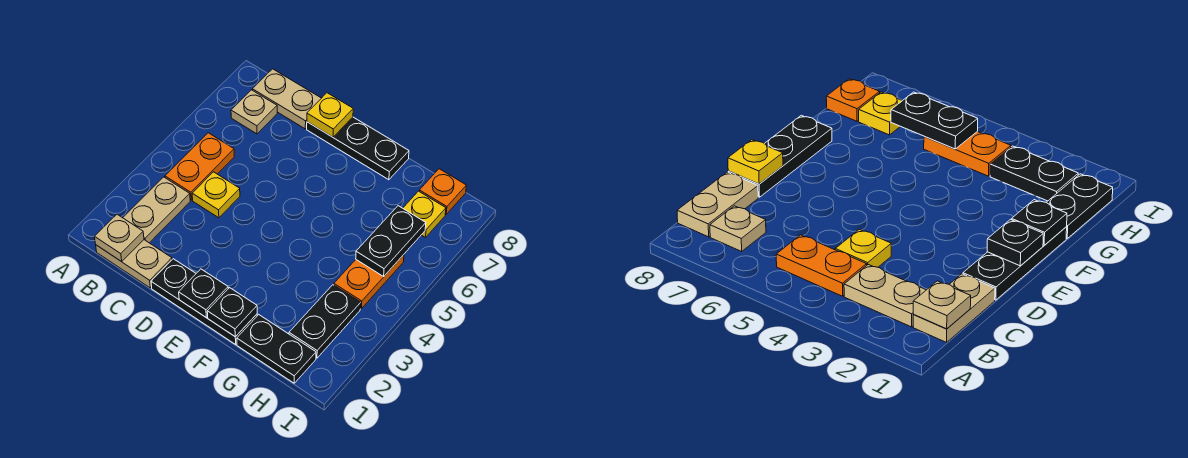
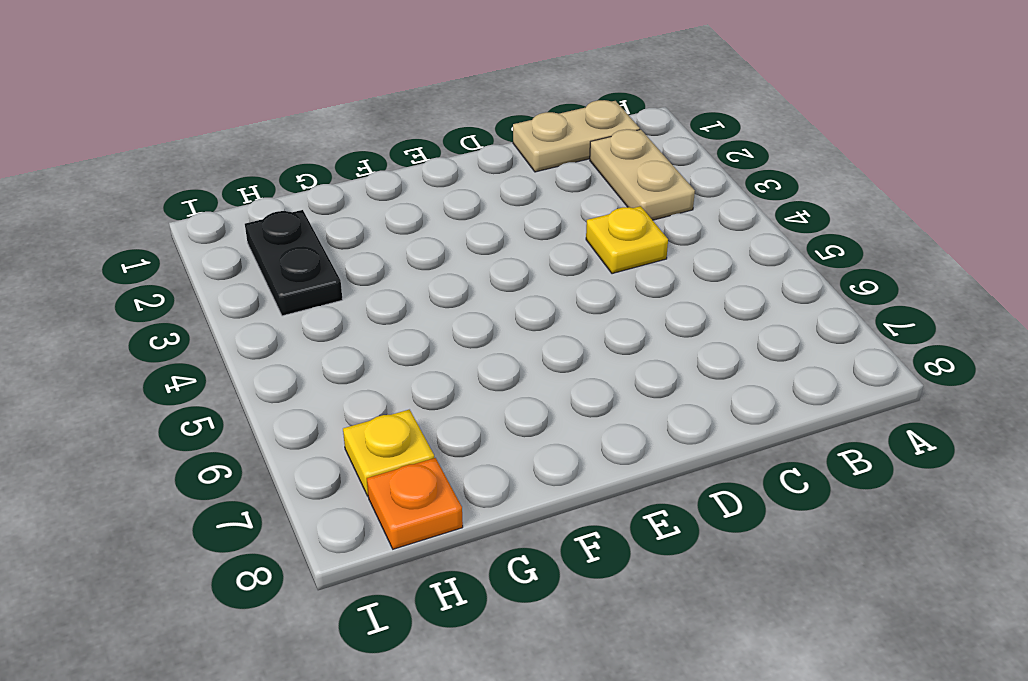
none -> orange plate B4:B5 level 1
none -> tan plate B7 level 1
none -> tan plate B8:C8 level 1

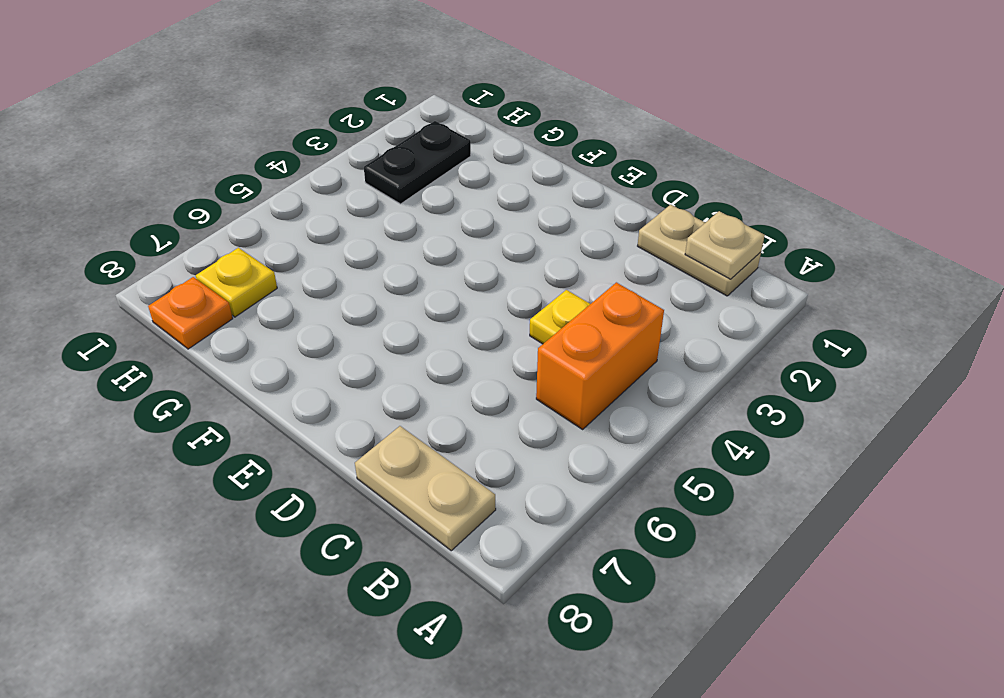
orange brick B4:B5 level 1 -> orange plate B4:B5 level 1
none -> tan plate B2:B3 level 1
none -> tan plate B7 level 1
none -> black plate D1:F1 level 1

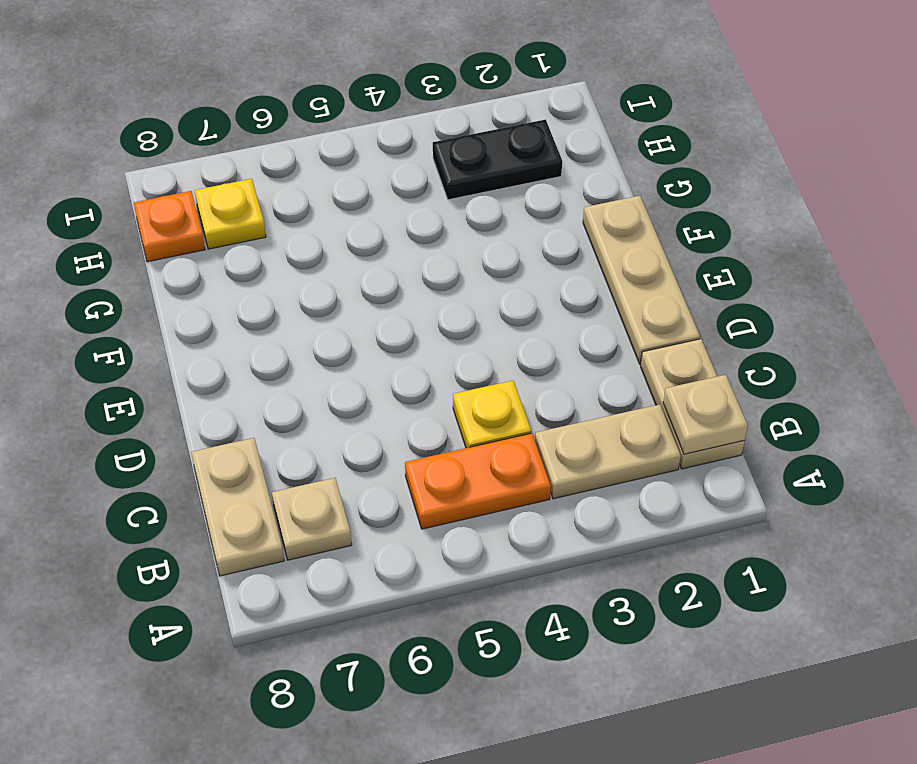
tan plate D1:F1 level 1 -> black plate D1:F1 level 1
none -> black plate D8:F8 level 1
none -> black plate G1:H1 level 1
none -> orange plate H4:H5 level 1

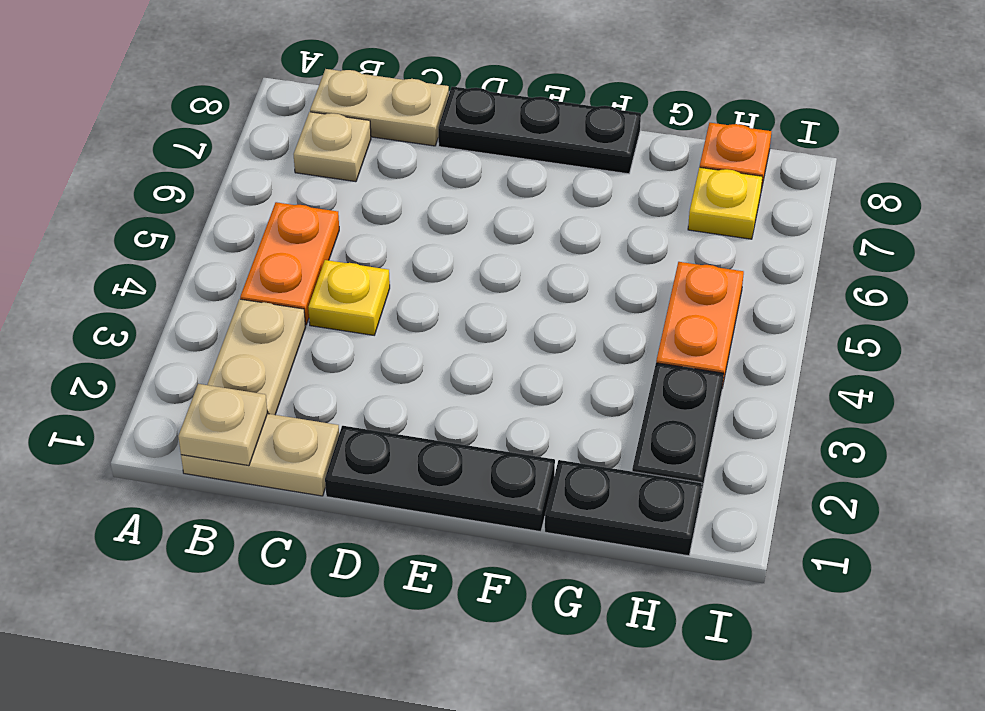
none -> yellow plate D8 level 2
none -> black plate E1 level 2
none -> black plate F1 level 2

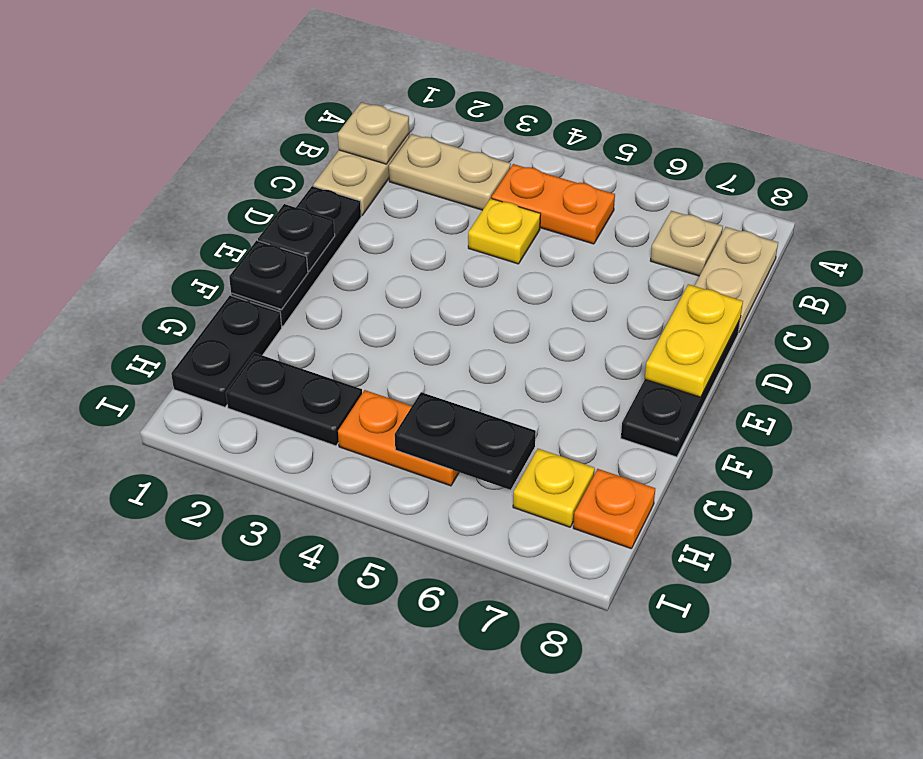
yellow plate D8:E8 level 2 -> yellow plate D8 level 2

